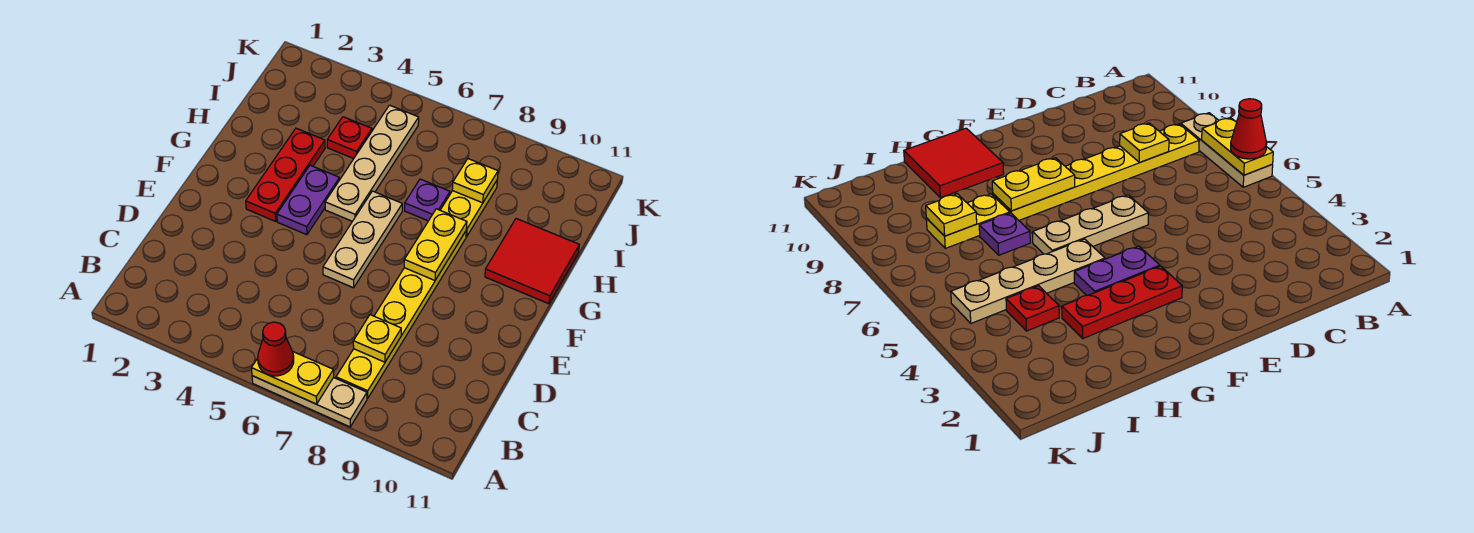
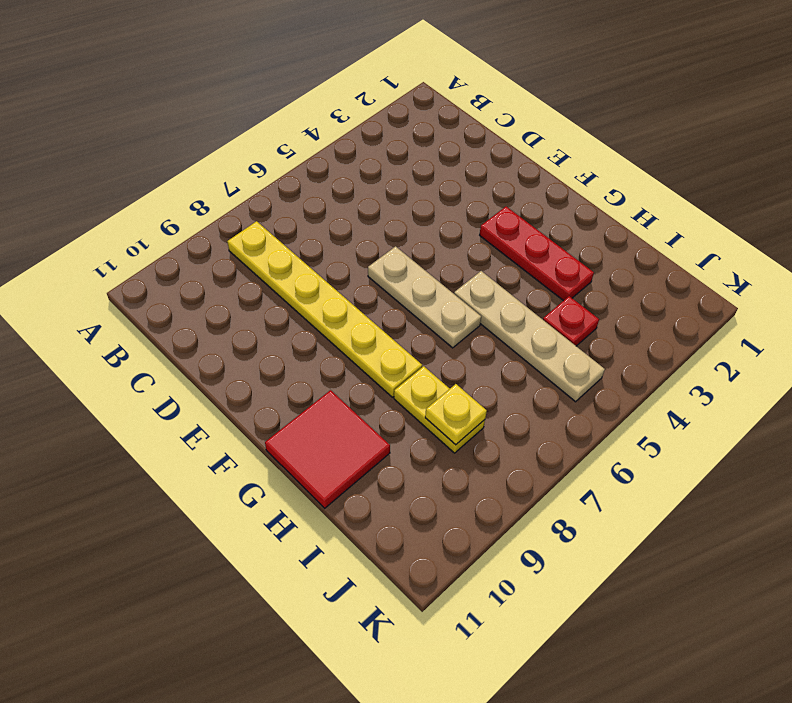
none -> tan plate A6:A8 level 1
none -> purple plate F4:G4 level 1
none -> purple plate H7 level 1

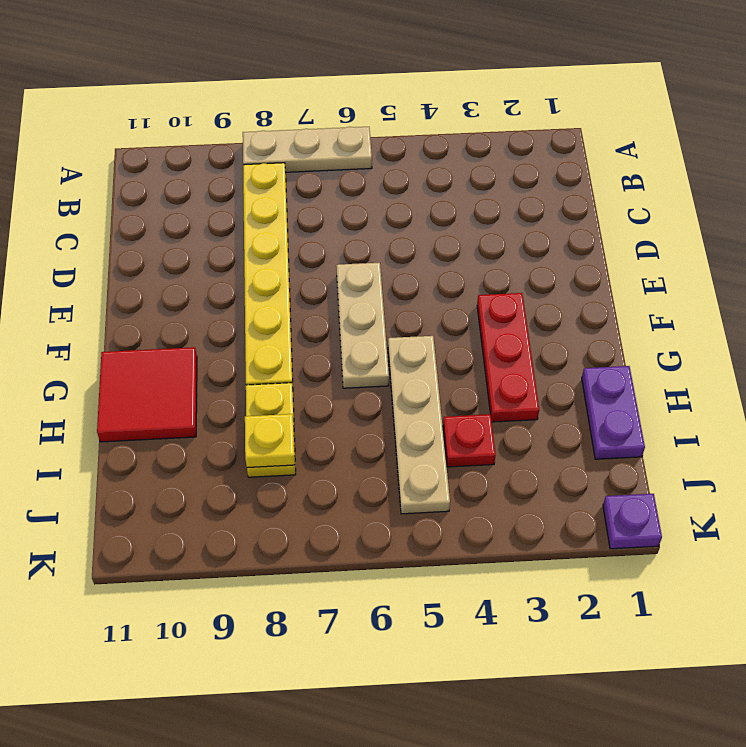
purple plate H1:I1 level 1 -> purple plate F4:G4 level 1
purple plate K1 level 1 -> purple plate H7 level 1
none -> yellow plate A6:A7 level 2
none -> yellow plate C8 level 2
none -> yellow plate F8:G8 level 2

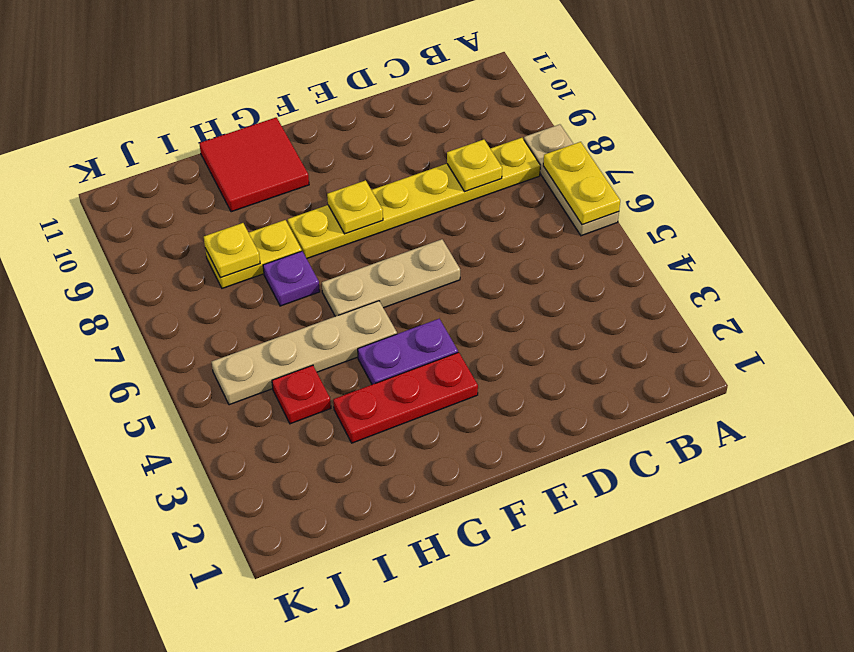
yellow plate F8 level 2 -> yellow plate F8:G8 level 2
none -> red cone A6 level 3

